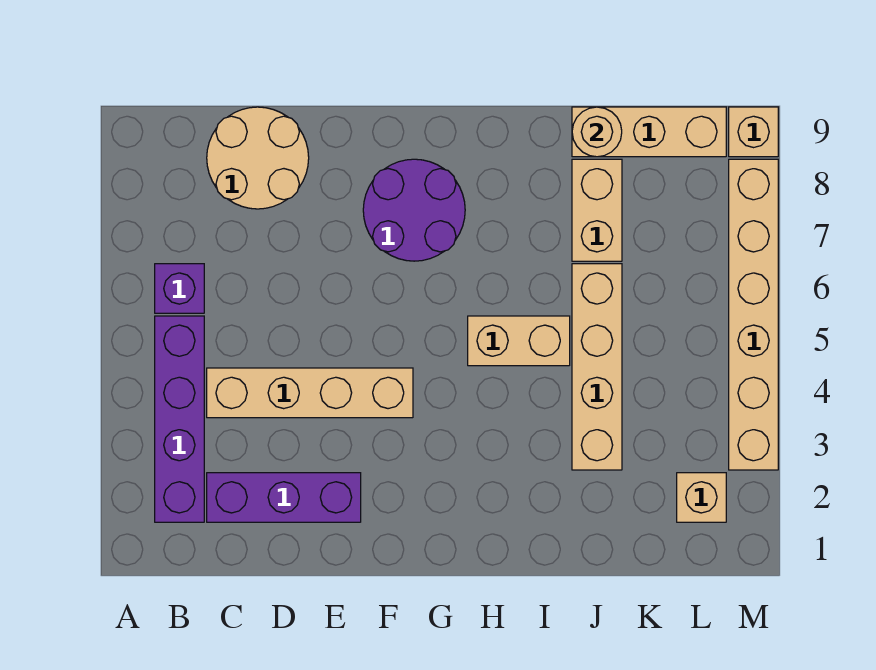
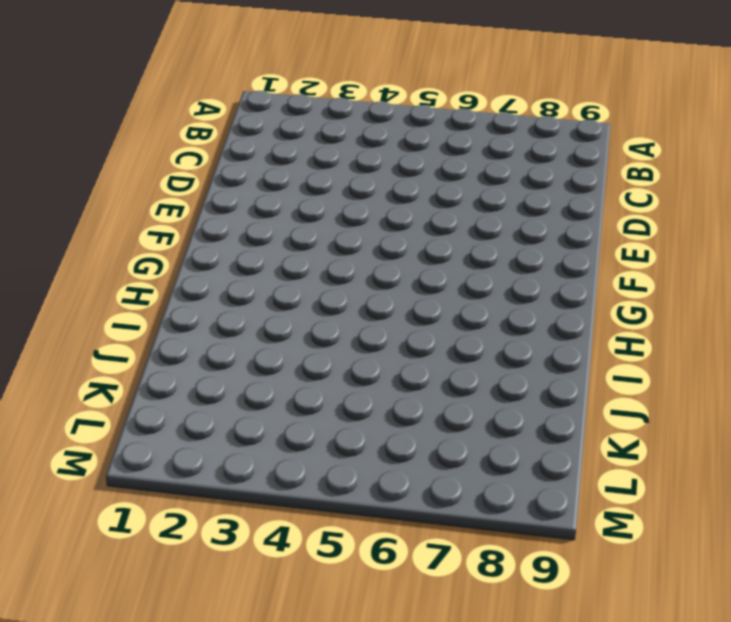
none -> purple brick B2:B5 level 1
none -> purple brick B6 level 1
none -> purple brick C2:E2 level 1

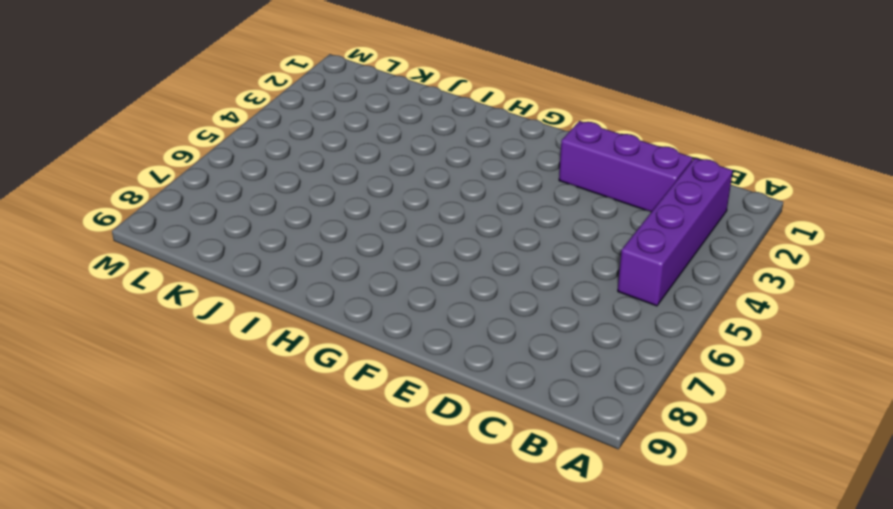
none -> purple brick B6 level 1
none -> tan brick C4:F4 level 1
none -> tan round brick C8:D9 level 1

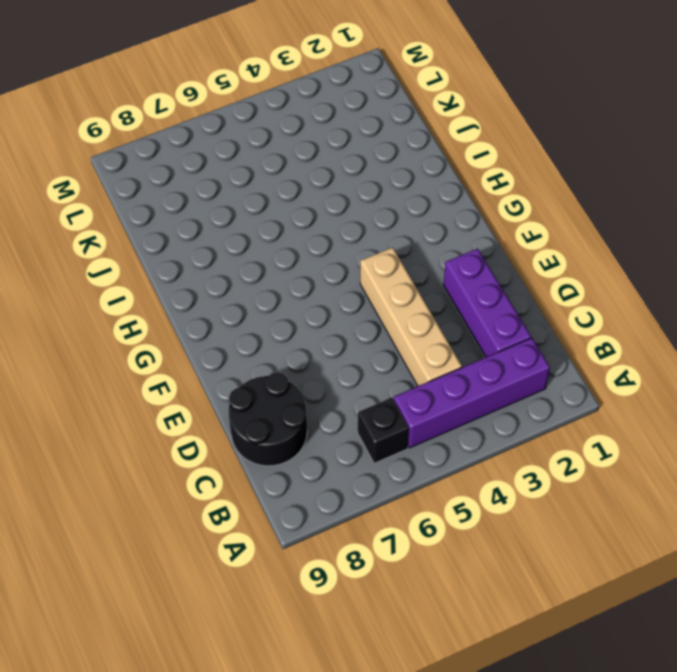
black brick B6 level 1 -> purple brick B6 level 1
black round brick C8:D9 level 1 -> tan round brick C8:D9 level 1
none -> purple round brick F7:G8 level 1
none -> tan brick H5:I5 level 1
none -> tan brick J3:J6 level 1

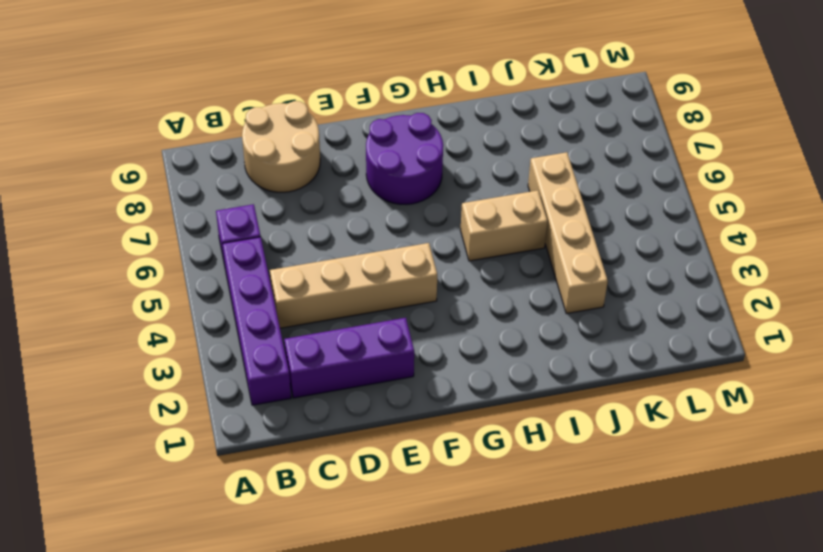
none -> tan brick J7:J8 level 1
none -> tan brick J9:L9 level 1
none -> tan brick L2 level 1

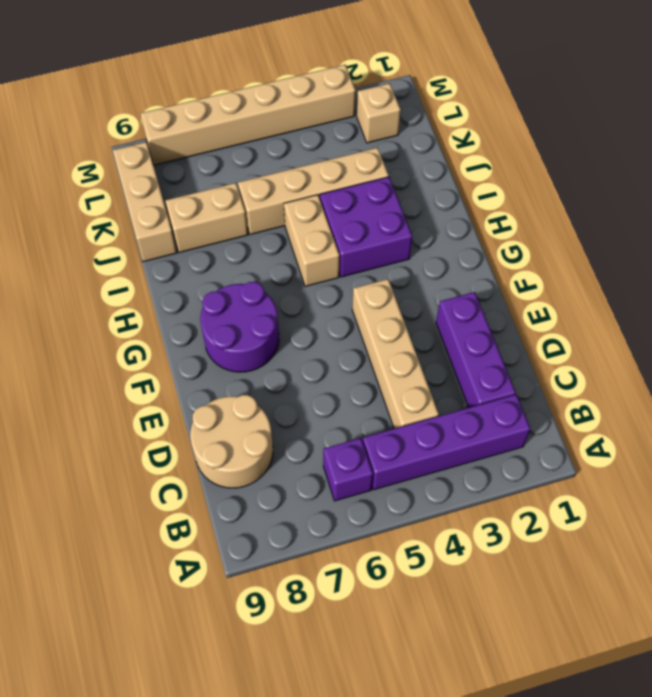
purple brick H3:I4 level 1 -> none
none -> tan brick M9 level 1
none -> tan round brick J9 level 2

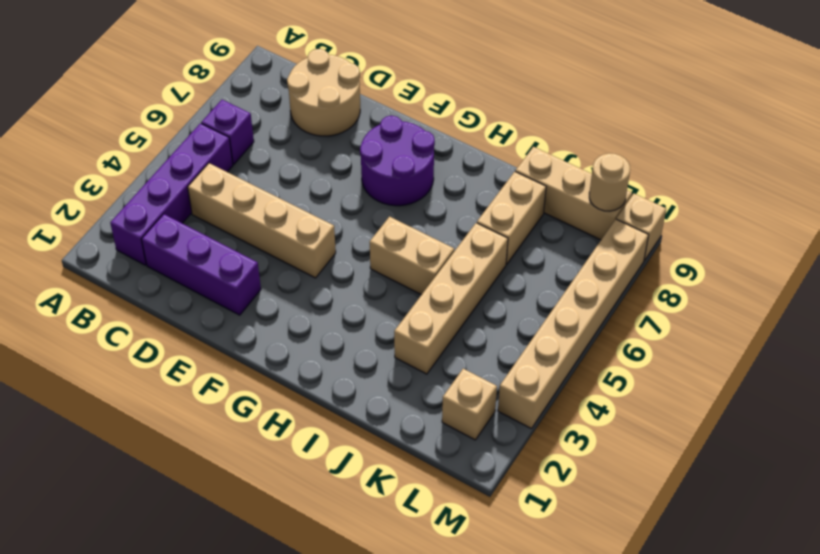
tan round brick L9 level 2 -> tan round brick J9 level 2

